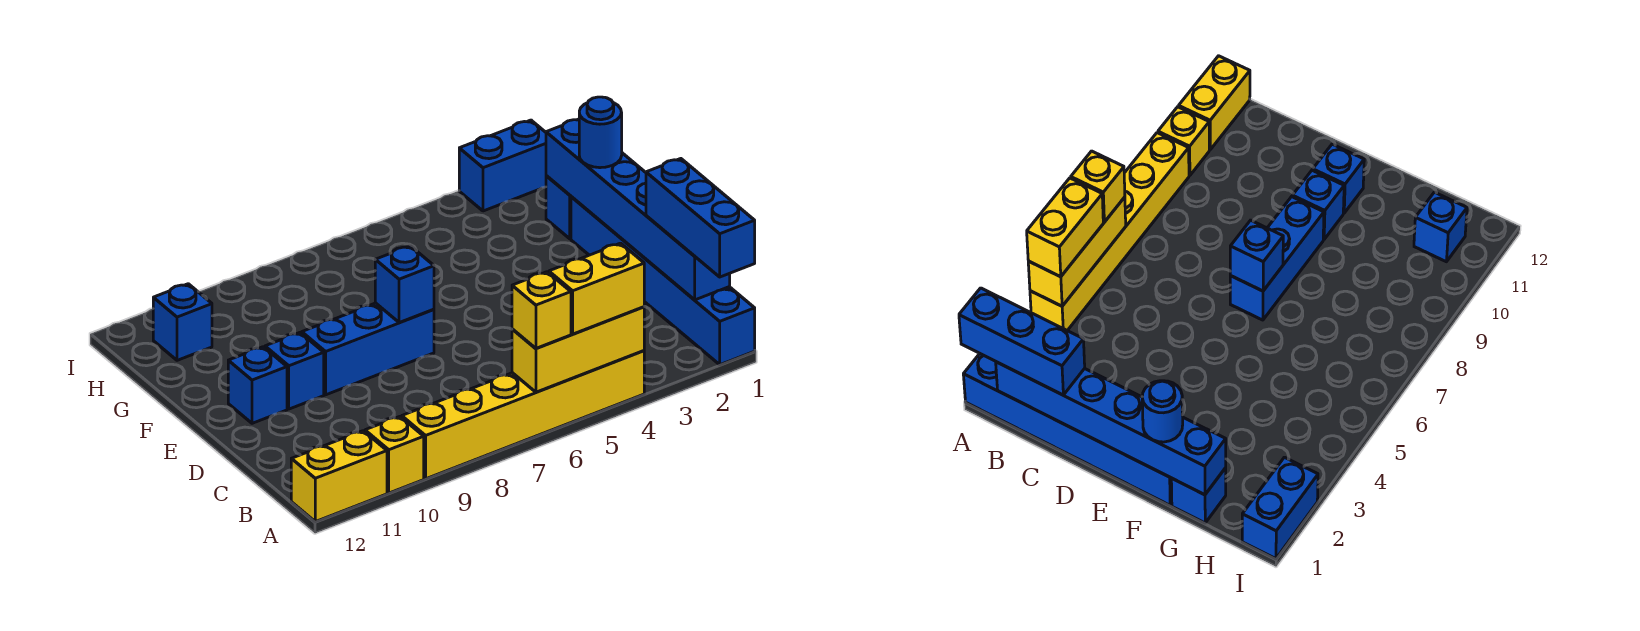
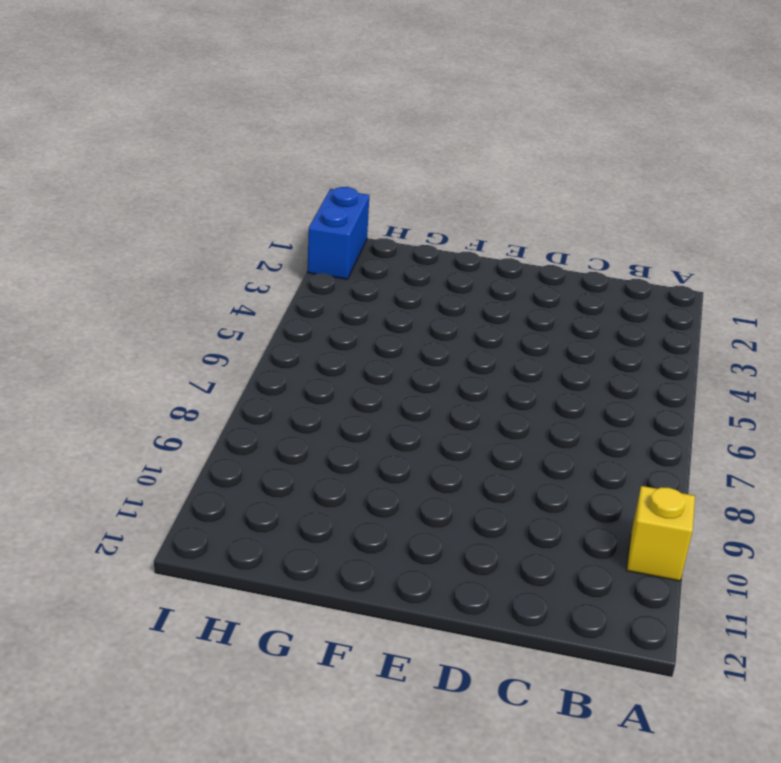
none -> blue brick A1:F1 level 1
none -> yellow brick A4:A9 level 1
none -> yellow brick A11:A12 level 1

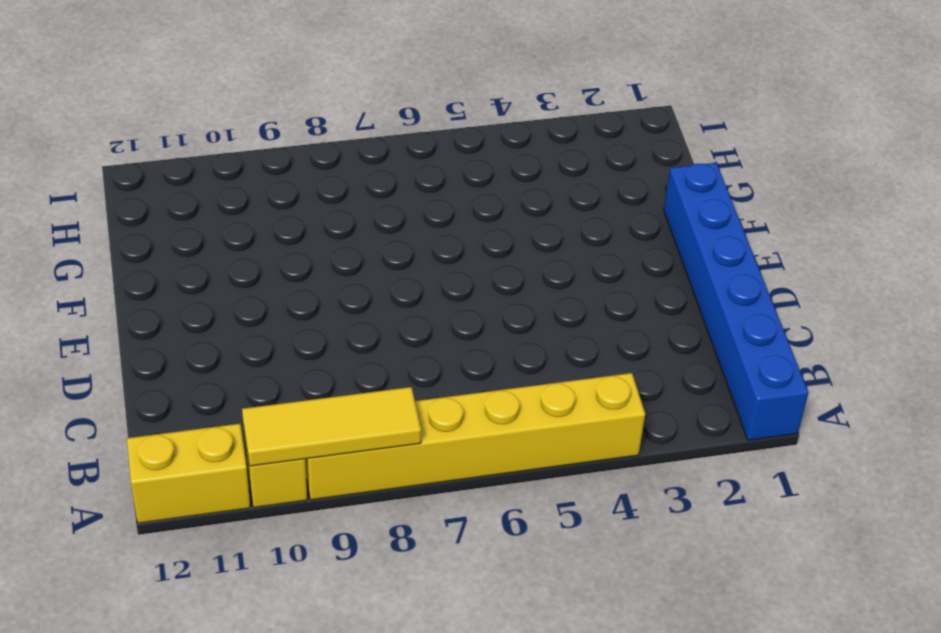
yellow tile A8:A10 level 2 -> none
none -> blue brick E7:E9 level 1
none -> blue brick E10 level 1
none -> blue brick E11 level 1

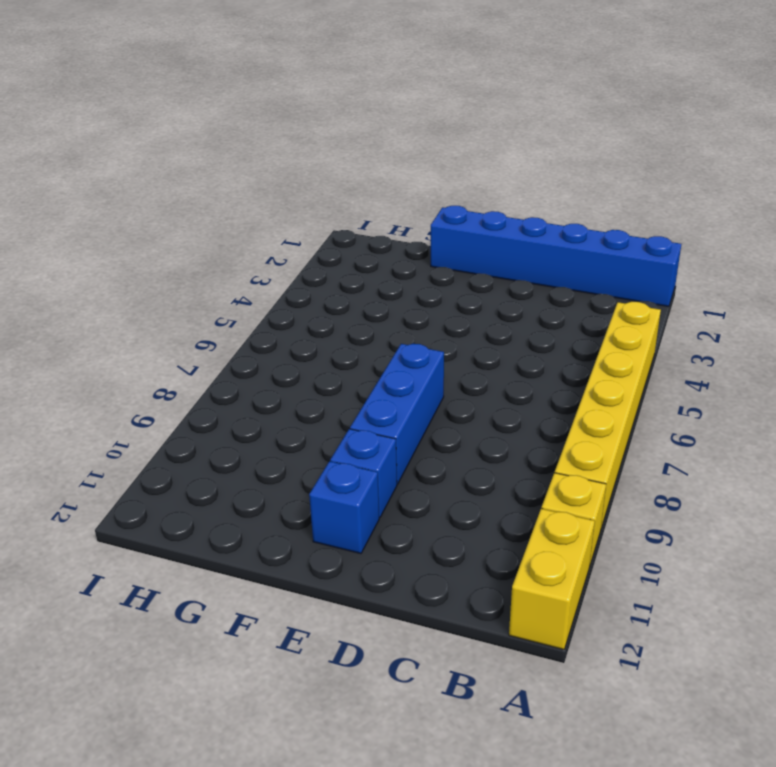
none -> blue brick G1 level 1
none -> blue brick H11 level 1
none -> blue brick I1:I2 level 1

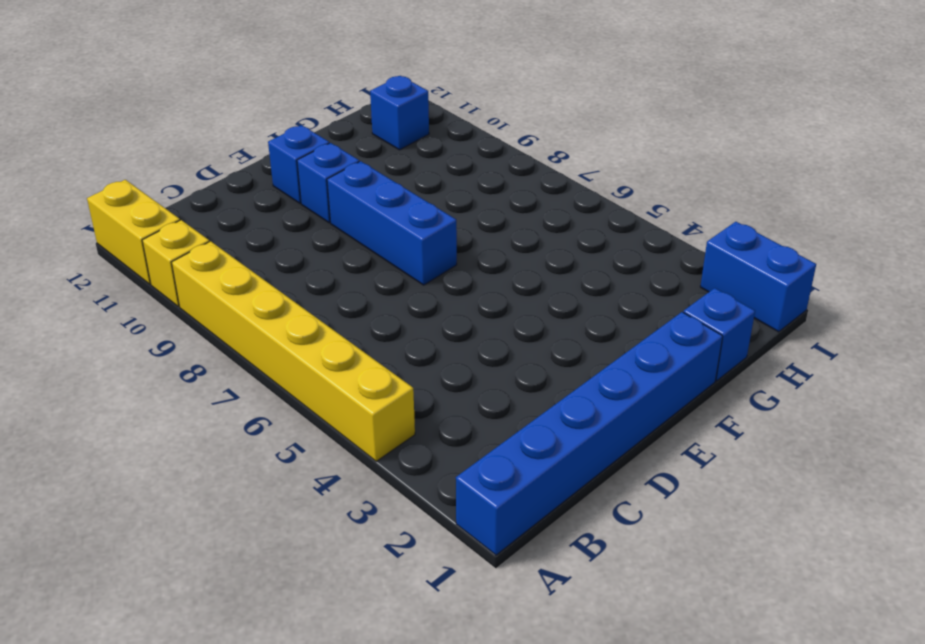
none -> yellow brick A4:A6 level 2
none -> blue brick B1:G1 level 2
none -> blue brick E7 level 2

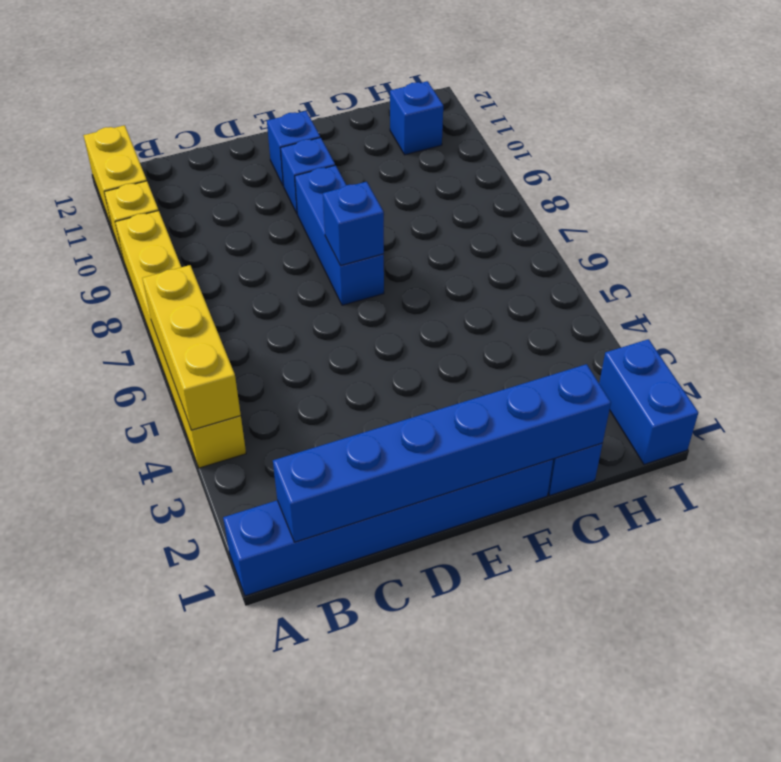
none -> blue brick A1:C1 level 3
none -> yellow brick A4:A5 level 3
none -> yellow brick A6 level 3

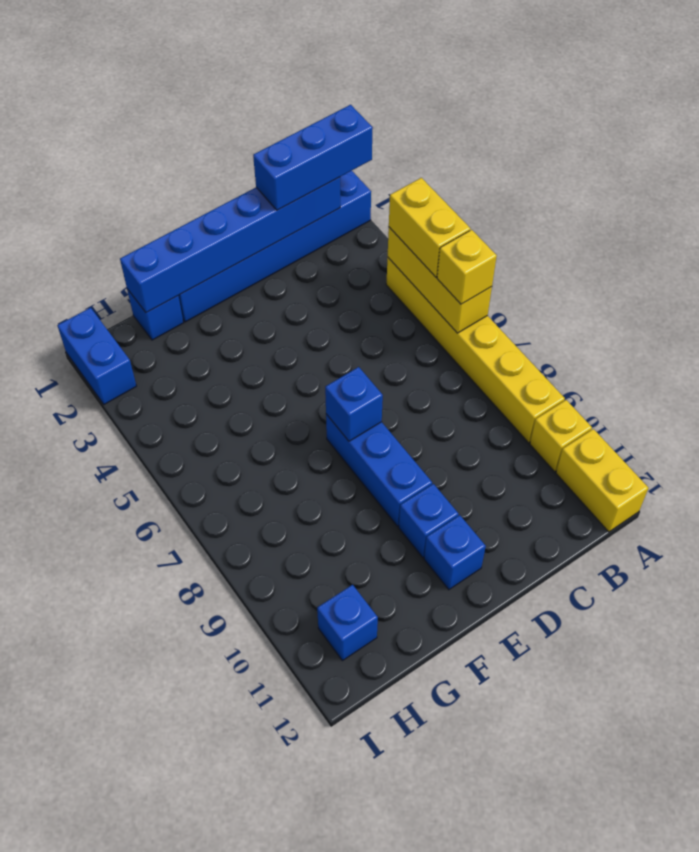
none -> blue round brick F1 level 3

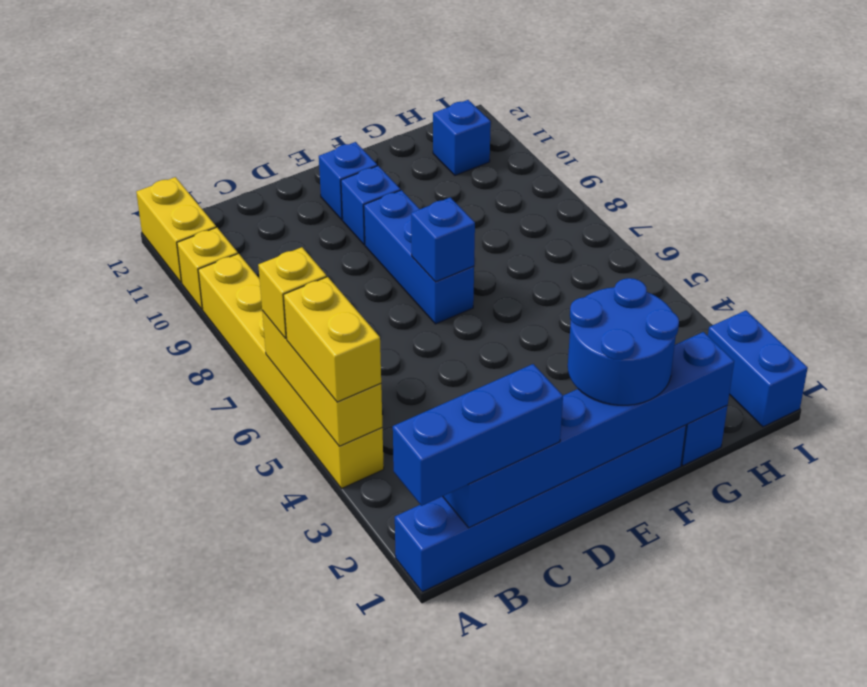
blue round brick E1:F2 level 3 -> blue round brick F1 level 3

